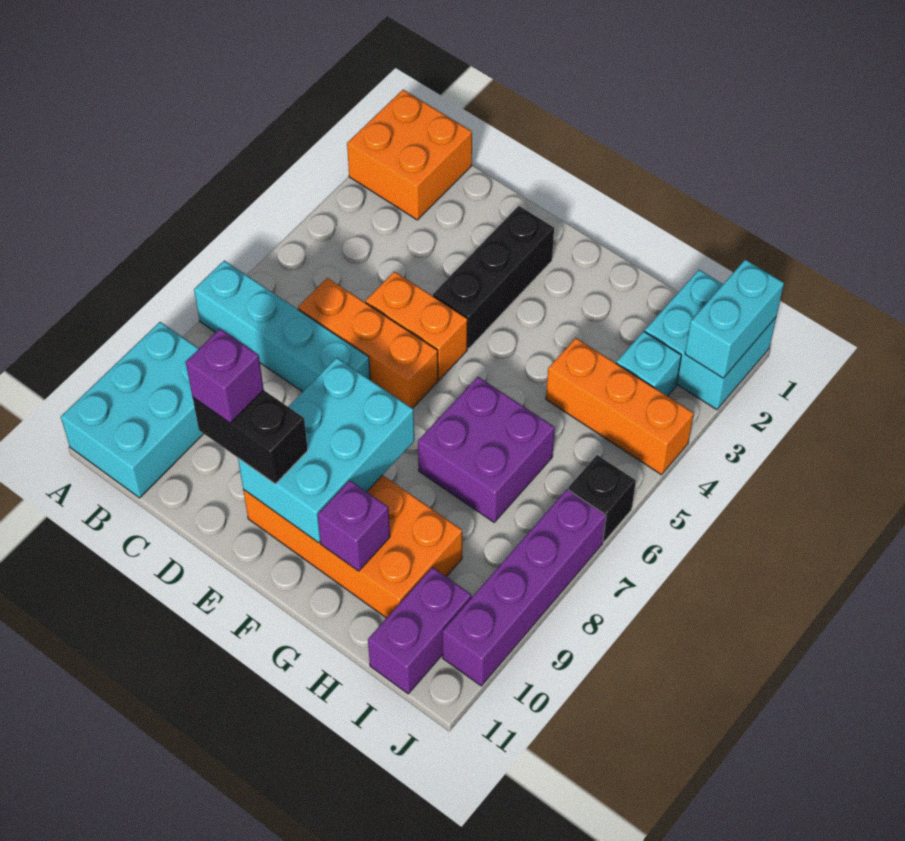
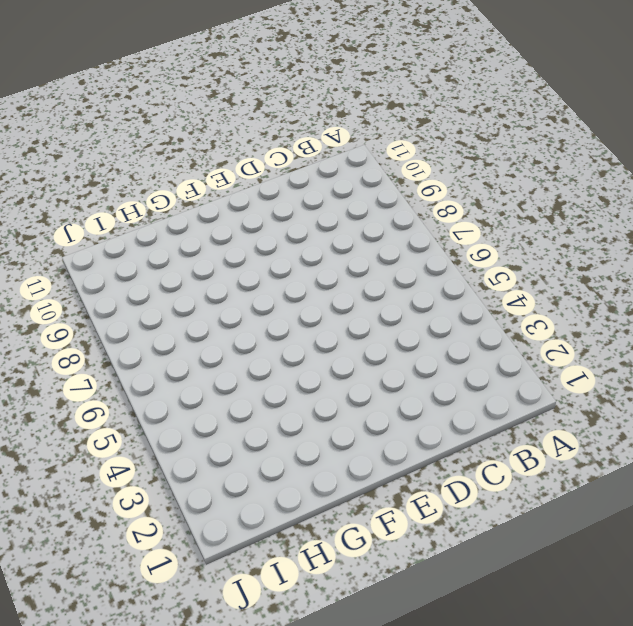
none -> orange brick A1:B2 level 1
none -> cyan brick A7:D7 level 1
none -> cyan brick A9:B11 level 1

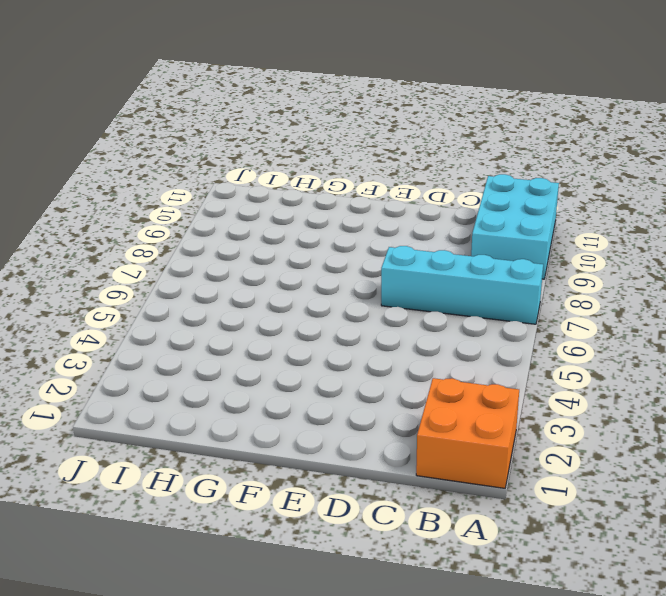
none -> orange brick C6:E6 level 1
none -> orange brick D5:E5 level 1
none -> black brick E2:E4 level 1

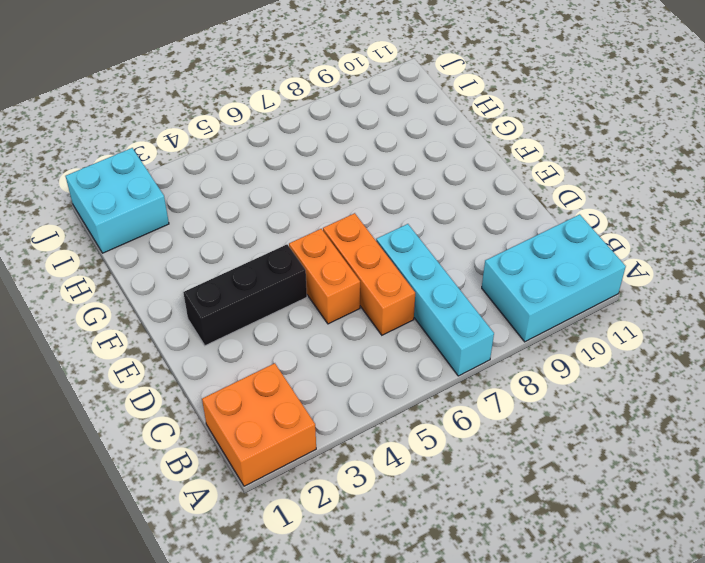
none -> orange brick E9:H10 level 1
none -> purple brick G6:H7 level 1
none -> orange brick H4:J4 level 1

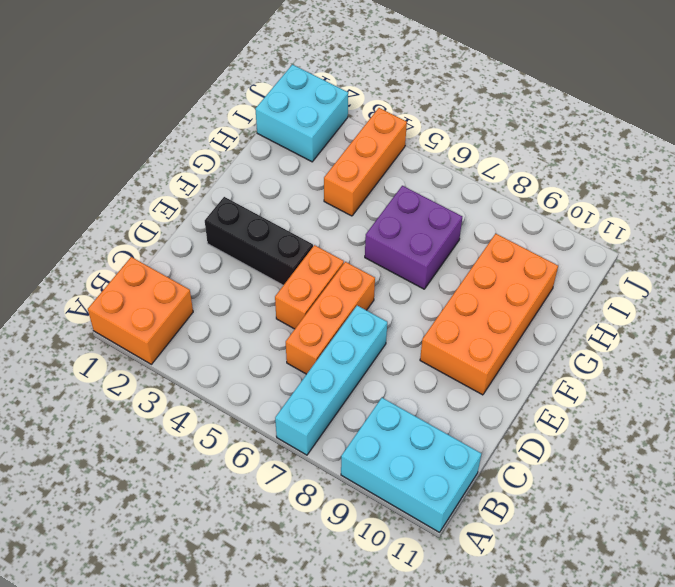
none -> cyan brick I3 level 1
none -> purple brick I10:I11 level 1
none -> black brick J6 level 1

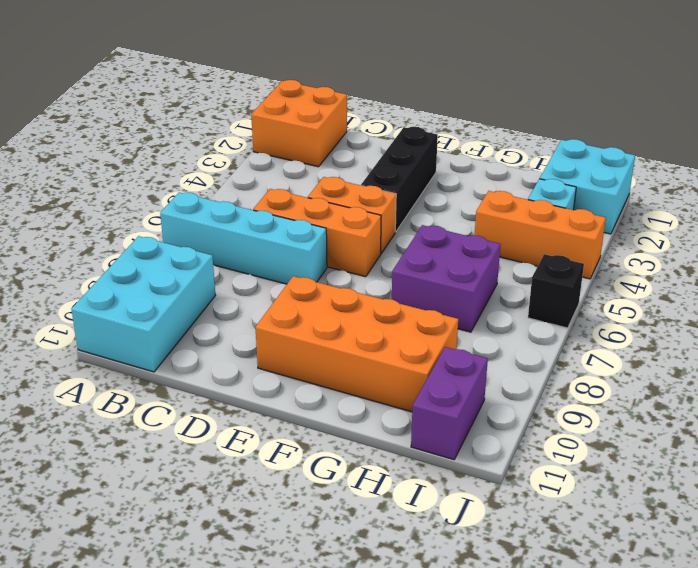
none -> purple brick J7:J10 level 1
none -> cyan brick E8:F10 level 2
none -> purple brick G10 level 2

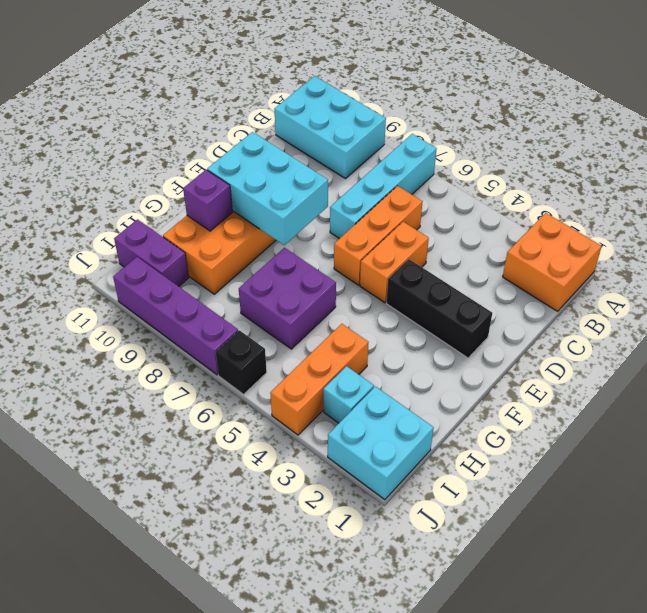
none -> cyan brick J1:J2 level 2
none -> black brick D10:E10 level 3
none -> purple brick D10 level 4

